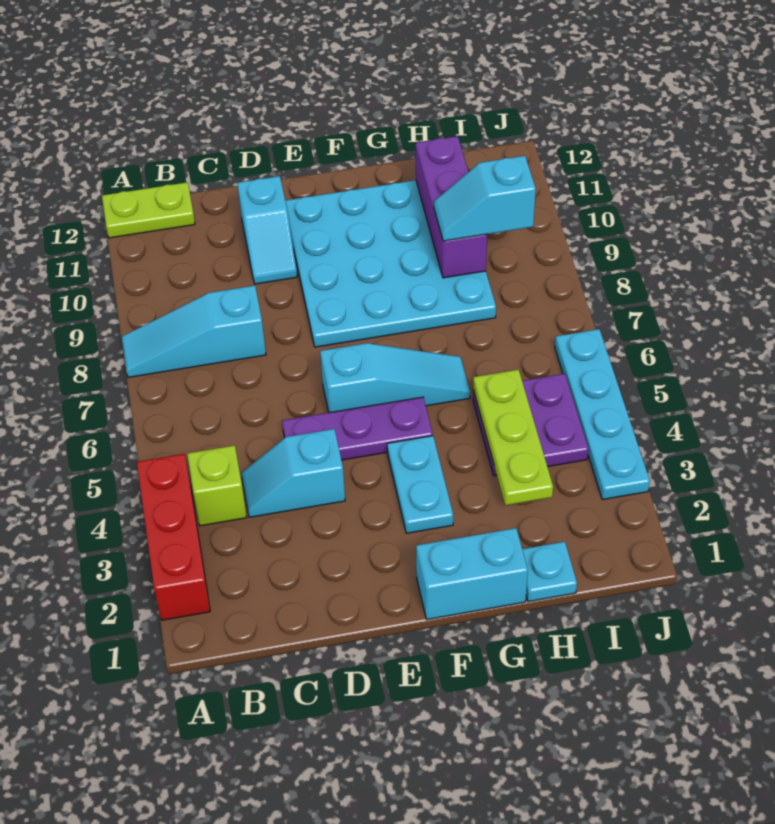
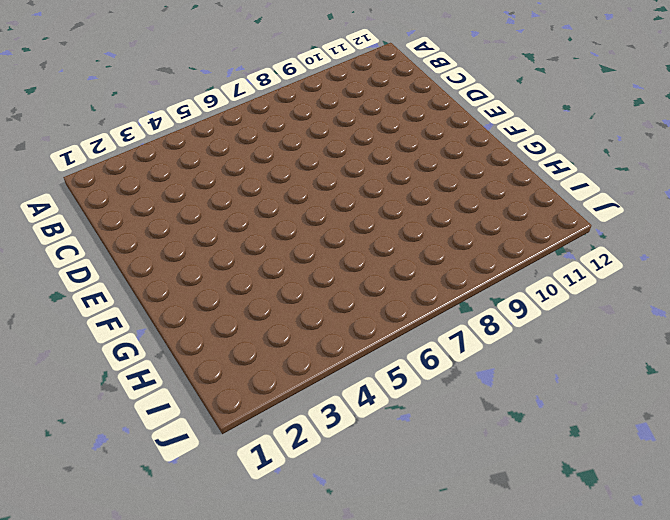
none -> red brick A2:A4 level 1
none -> cyan slope A8:C8 level 1 top C
none -> lime plate A12:B12 level 1

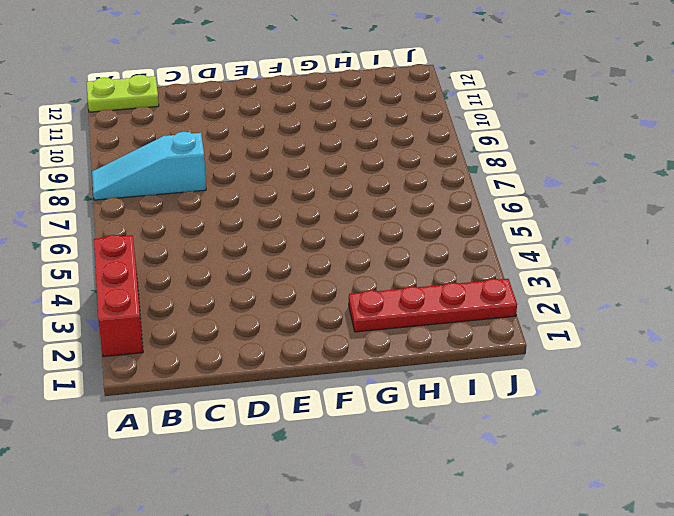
red plate G2:J2 level 1 -> none
none -> lime brick B4 level 1
none -> cyan slope C4:D4 level 1 top D
none -> purple plate D5:F5 level 1

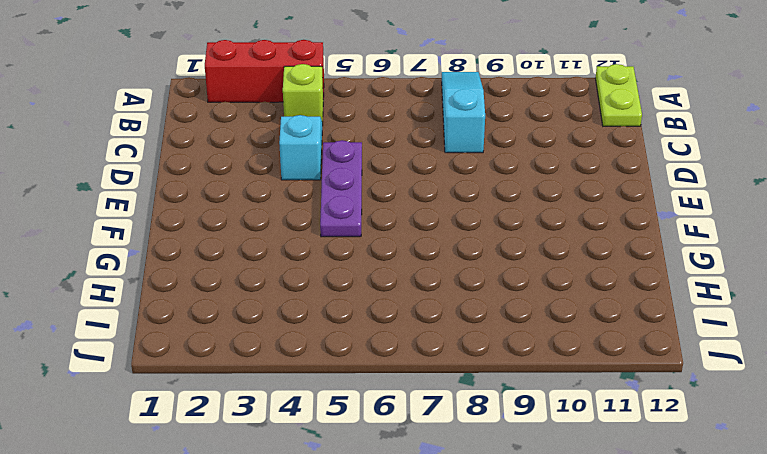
none -> cyan slope D10:D11 level 1 top 11
none -> cyan slope E6:G6 level 1 top E
none -> cyan plate E8:H11 level 1

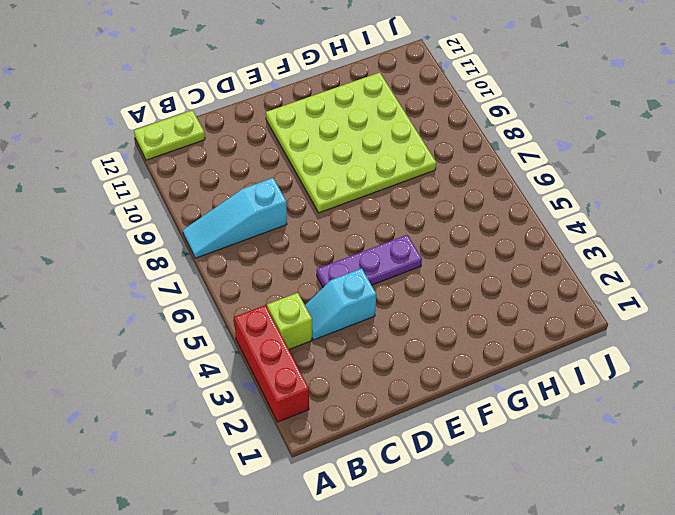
lime plate E8:H11 level 1 -> cyan plate E8:H11 level 1
none -> cyan slope D10:D11 level 1 top 11
none -> cyan slope E6:G6 level 1 top E
none -> cyan brick F1:G1 level 1

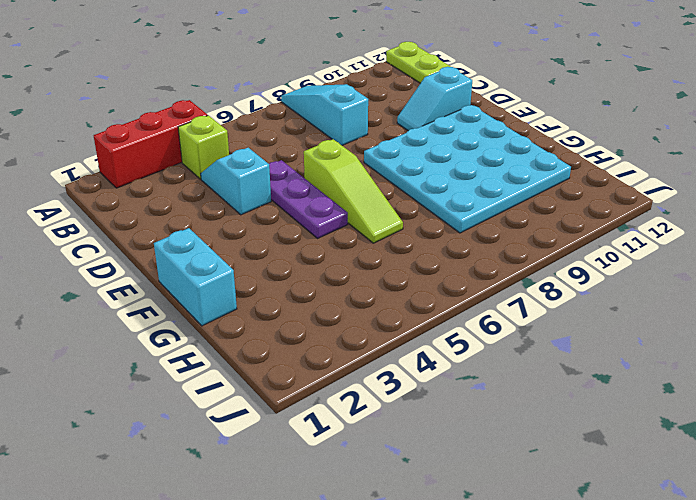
lime slope E6:G6 level 1 top E -> cyan slope E6:G6 level 1 top E
none -> cyan plate F3:F4 level 1
none -> cyan plate H1 level 1
none -> purple plate H4:I5 level 1

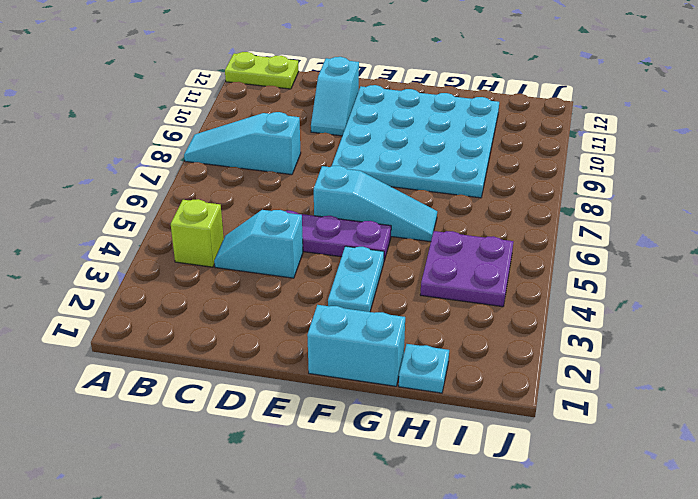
none -> red brick A2:A4 level 1
none -> cyan plate J3:J6 level 1
none -> lime plate H3:H5 level 2

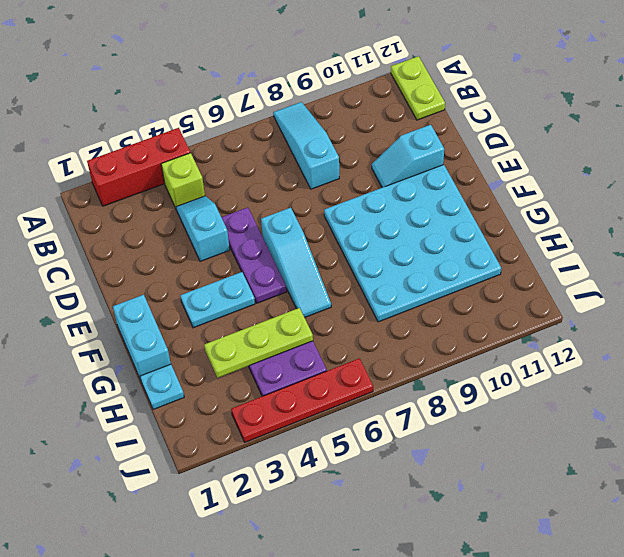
red plate J3:J6 level 1 -> cyan plate J3:J6 level 1
none -> purple brick H9:H11 level 2
none -> cyan slope H9:I9 level 3 top I

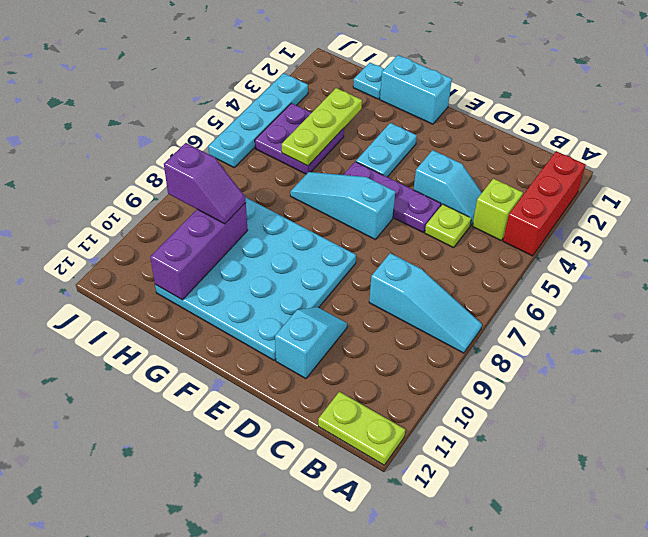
lime plate C5 level 1 -> none
purple slope H9:I9 level 3 top I -> cyan slope H9:I9 level 3 top I

